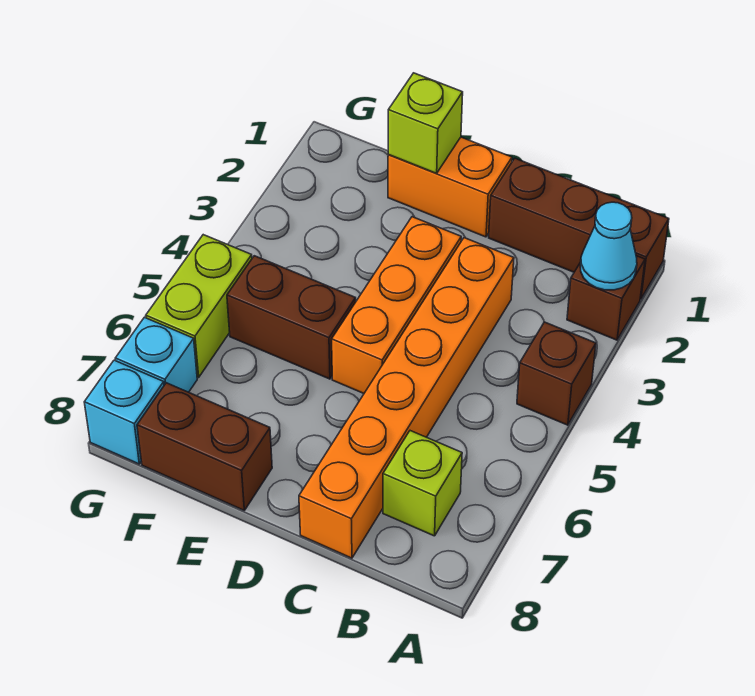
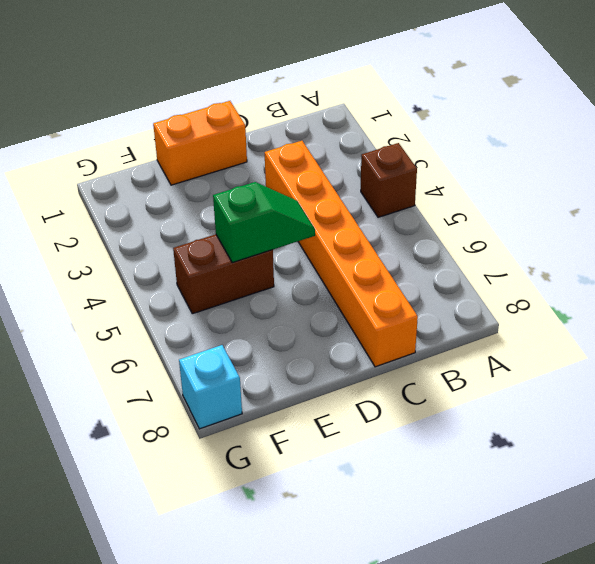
green slope D5:E5 level 2 top E -> none
none -> brown brick A1:C1 level 1
none -> brown brick A2 level 1
none -> lime brick B7 level 1

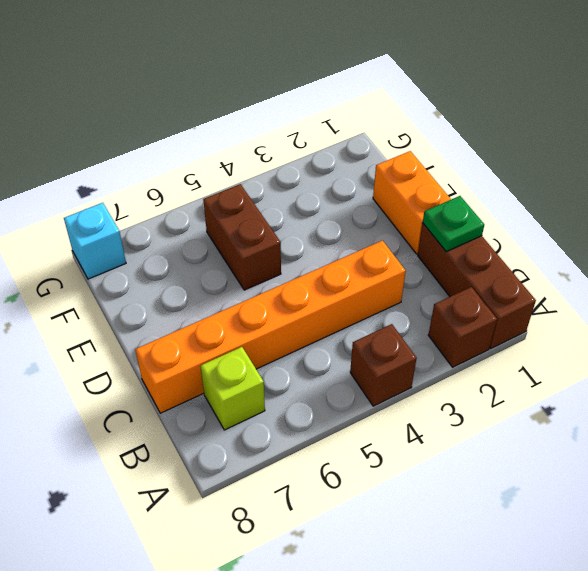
green plate C1 level 2 -> none
none -> orange brick D3:D5 level 1
none -> brown brick E8:F8 level 1
none -> lime brick G5:G6 level 1

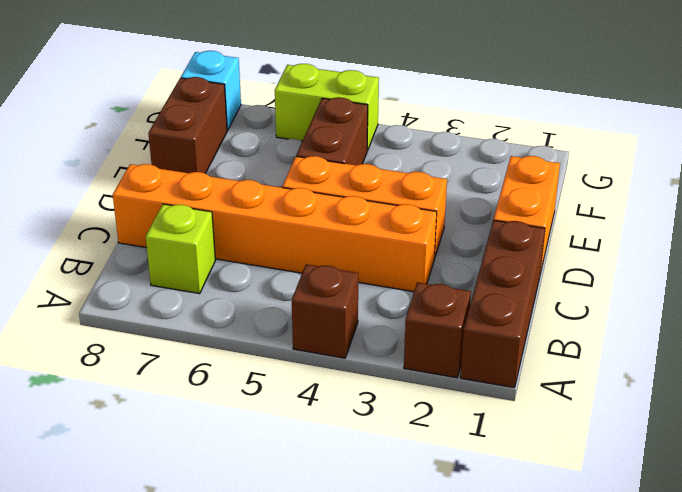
none -> cyan brick G7 level 1
none -> cyan cone A2 level 2
none -> lime brick E1 level 2

